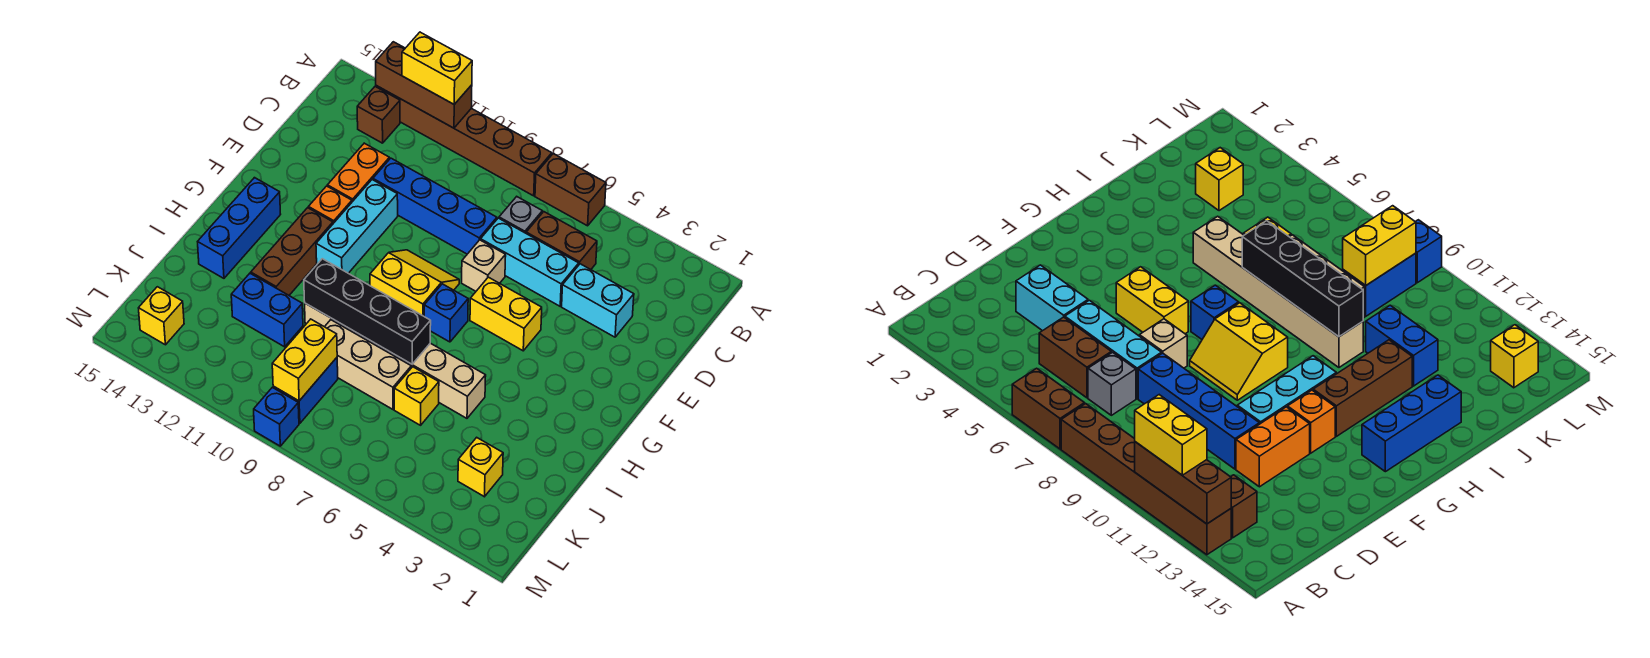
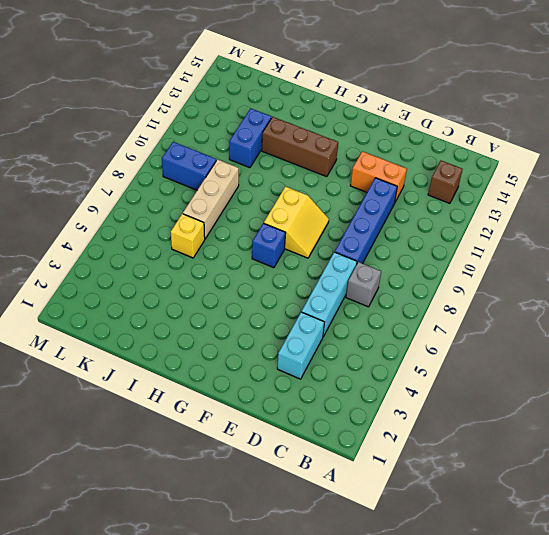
none -> brown brick A6:A7 level 1
none -> brown brick A8:A13 level 1
none -> brown brick C5:C6 level 1

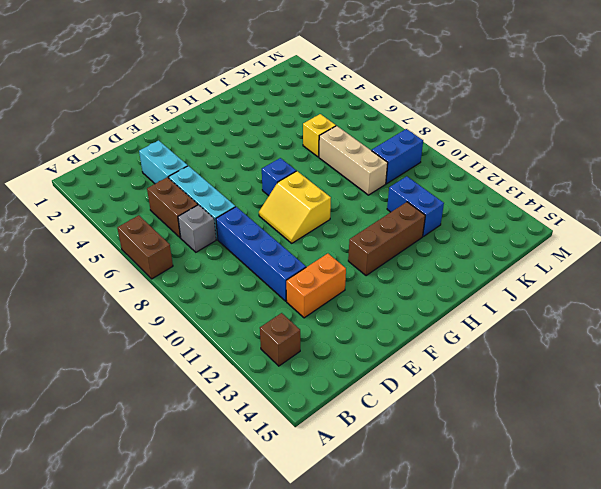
none -> brown brick A8:A13 level 1
none -> tan brick E7 level 1
none -> cyan brick E11:G11 level 1

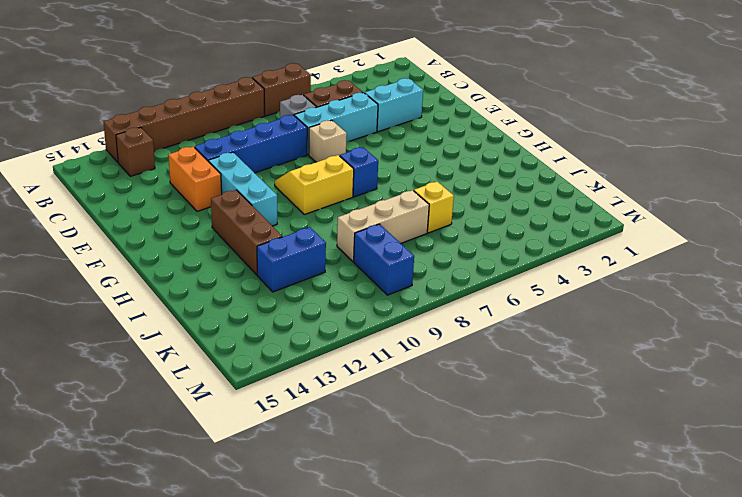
none -> yellow brick F5:F6 level 1
none -> orange brick F12 level 1
none -> blue brick G14:I14 level 1

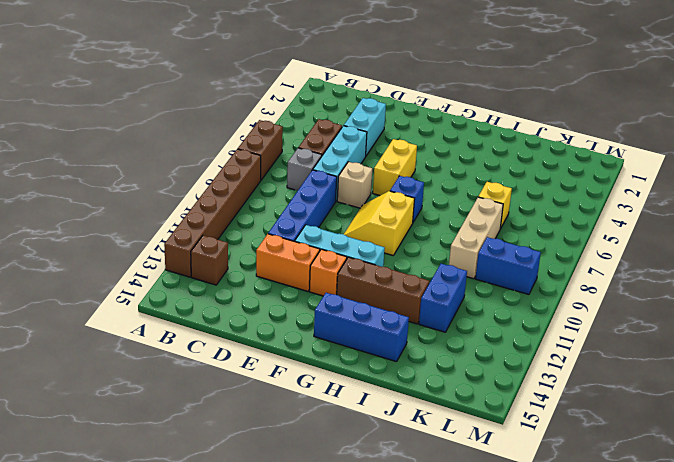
none -> tan brick I5:I10 level 1
none -> yellow brick K3 level 1
none -> yellow brick L14 level 1

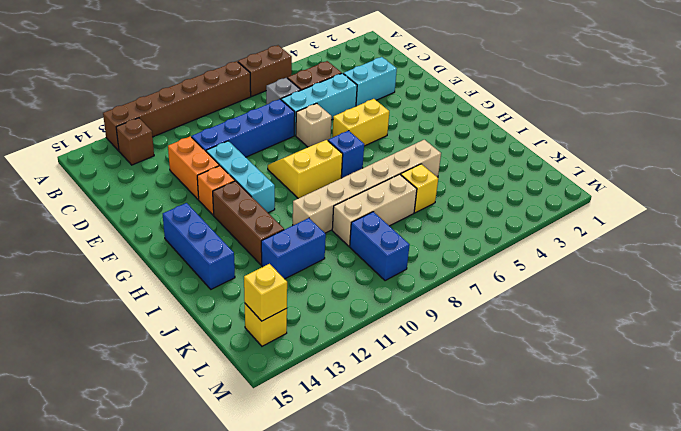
yellow brick L14 level 2 -> yellow brick K3 level 1
none -> blue brick M9 level 1
none -> brown brick A11:A13 level 2
none -> black brick I7:I10 level 2

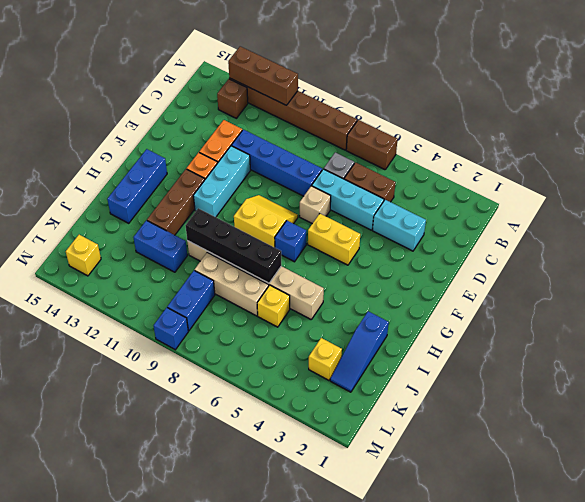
blue slope I2:K2 level 1 top I -> none
none -> yellow brick K9:L9 level 2
none -> yellow brick A11:A12 level 3

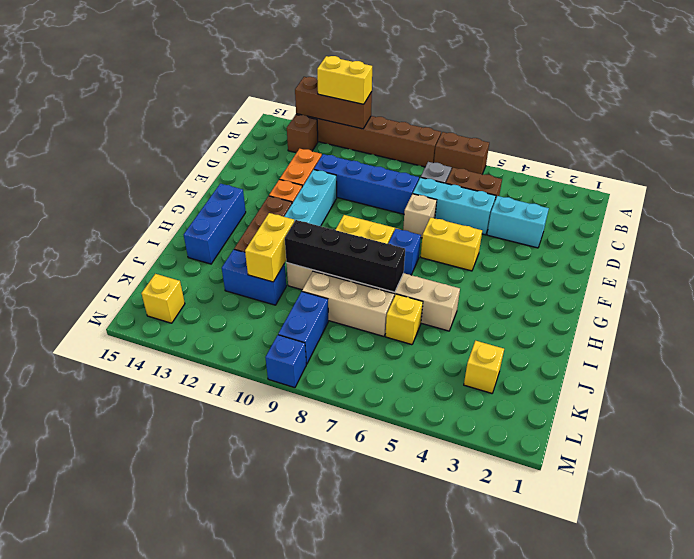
yellow brick I11:J11 level 2 -> yellow brick K9:L9 level 2

